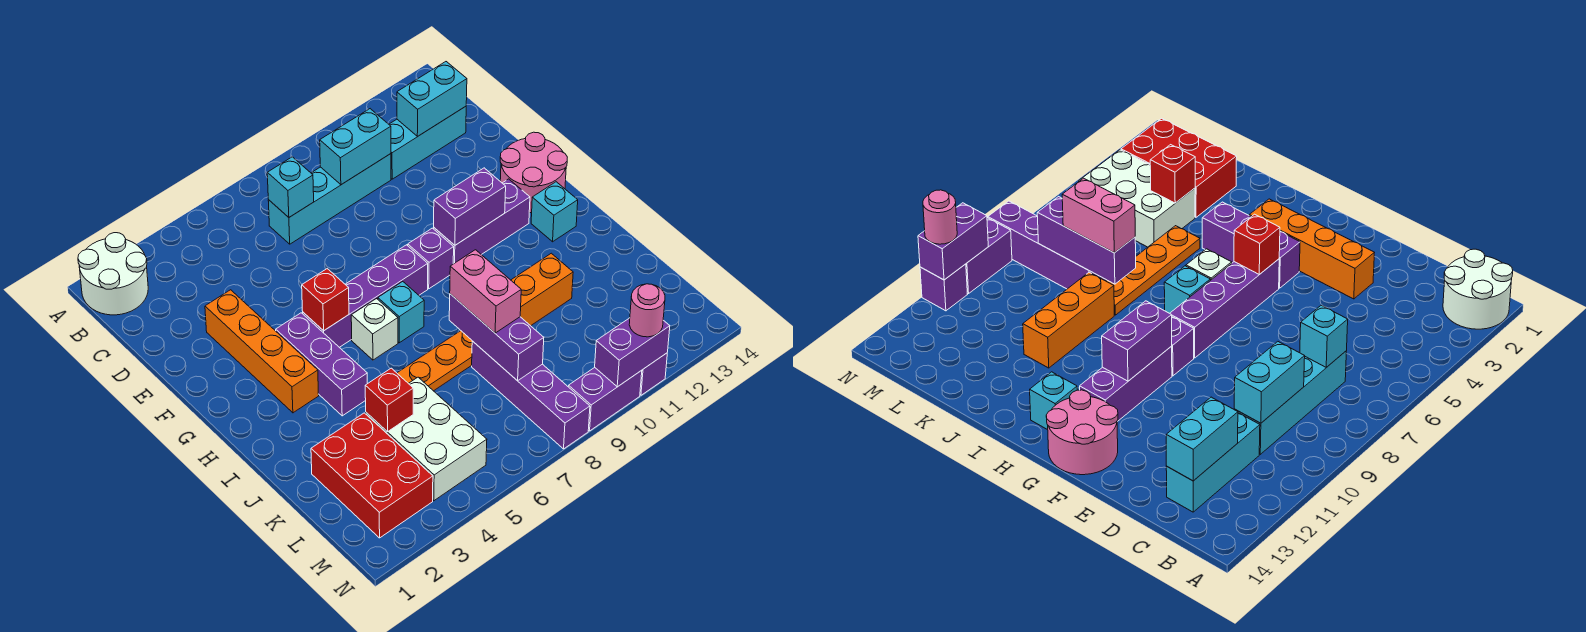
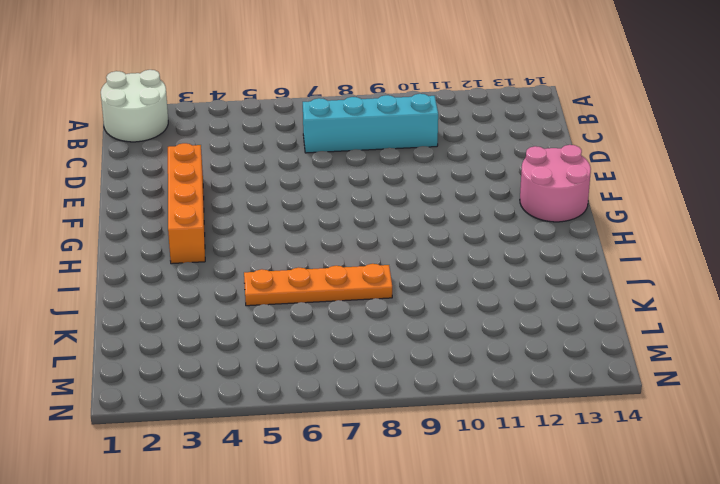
none -> cyan brick C11:C13 level 1
none -> purple brick G4:I4 level 1
none -> purple brick G5:G8 level 1

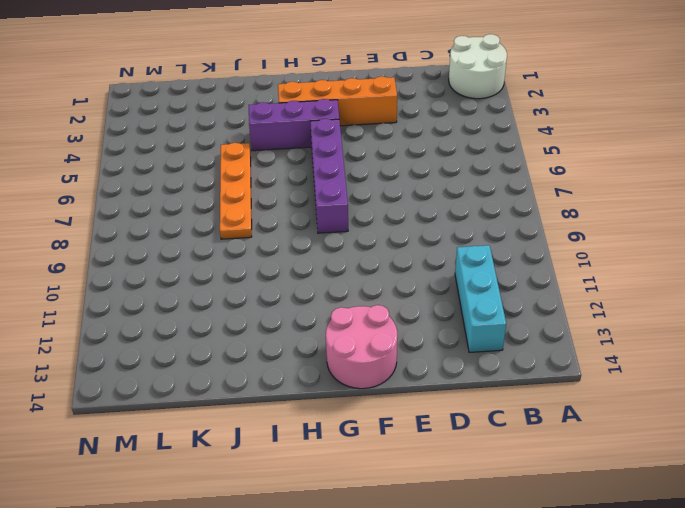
none -> cyan brick C7:C10 level 1
none -> purple brick G9 level 1
none -> purple brick G10:G12 level 1

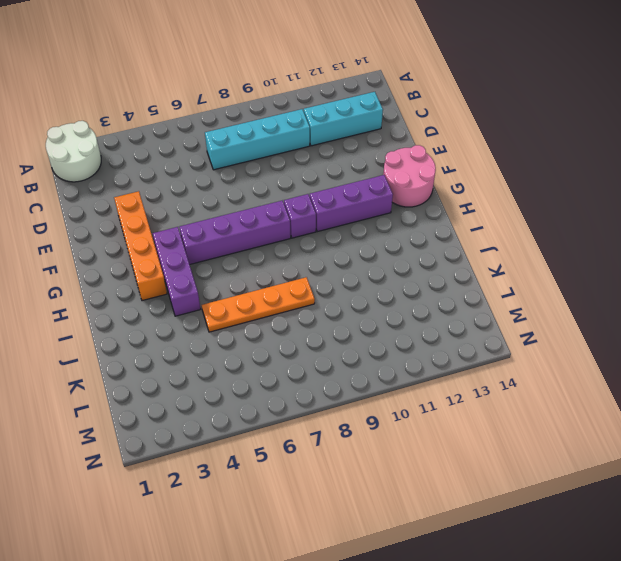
none -> white brick H6 level 1
none -> cyan brick H7 level 1
none -> cyan brick H13 level 1

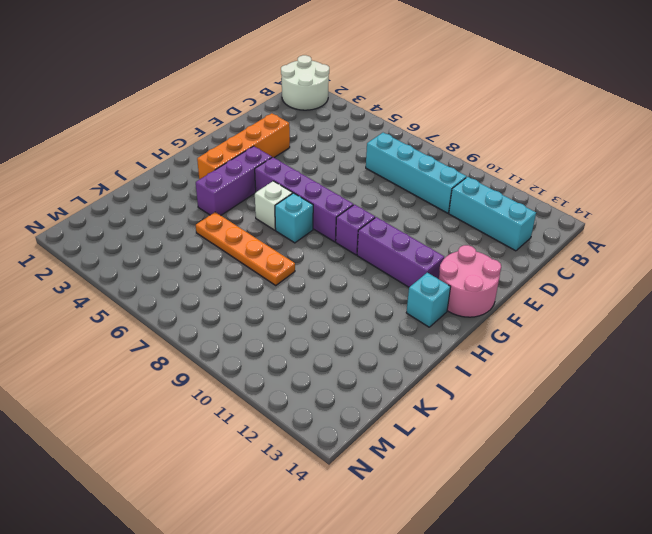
none -> orange brick J9:J11 level 1
none -> red brick K2:M3 level 1
none -> white brick K4:M5 level 1

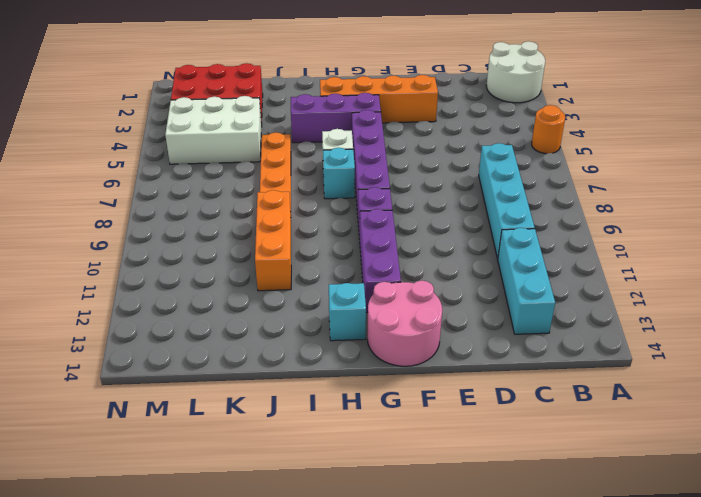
orange round brick A5 level 1 -> none
none -> purple brick K8:N8 level 1
none -> purple brick N9:N10 level 1
none -> purple brick N11 level 1

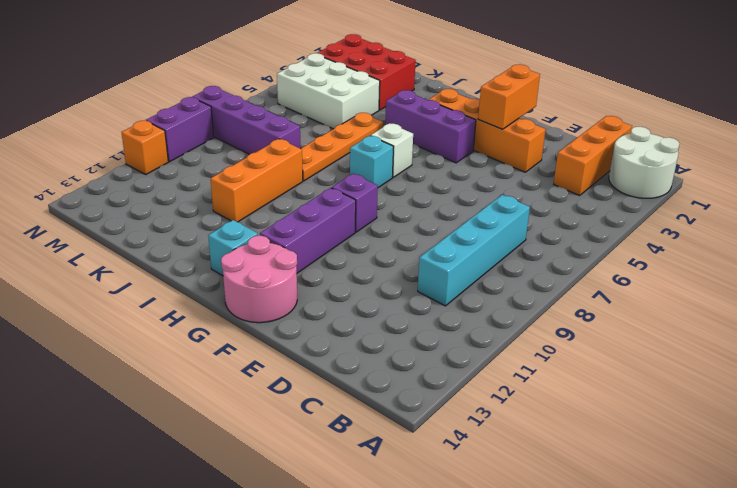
orange brick C1:C3 level 1 -> none
orange brick F2:F3 level 2 -> none
orange brick N11 level 1 -> purple brick N11 level 1
none -> cyan brick C11:C13 level 1
none -> purple brick G5:G8 level 1
none -> cyan brick C7 level 2

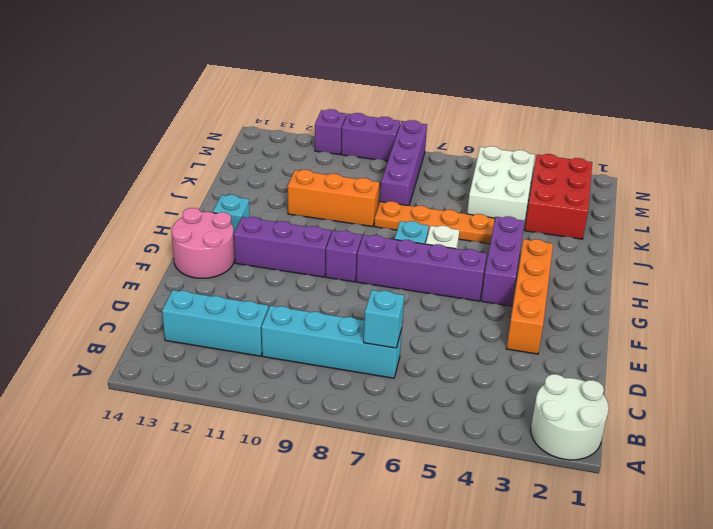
none -> cyan brick C9:C10 level 2
none -> cyan brick C12:C13 level 2
none -> red brick G5 level 2

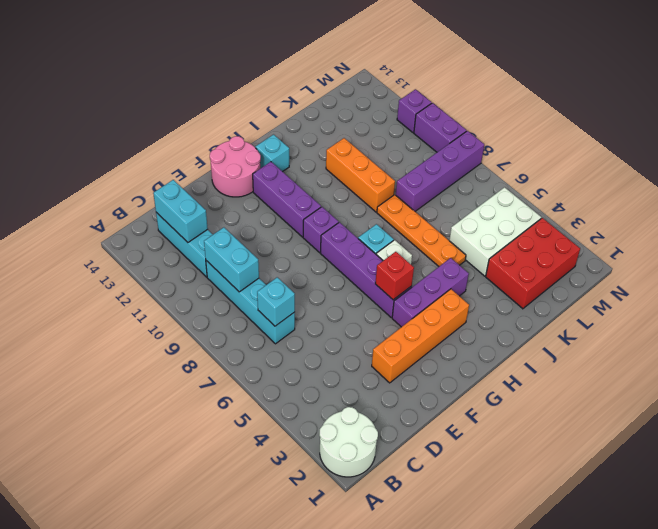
none -> purple brick G10:G11 level 2
none -> purple brick J8:L8 level 2
none -> red brick K4 level 2

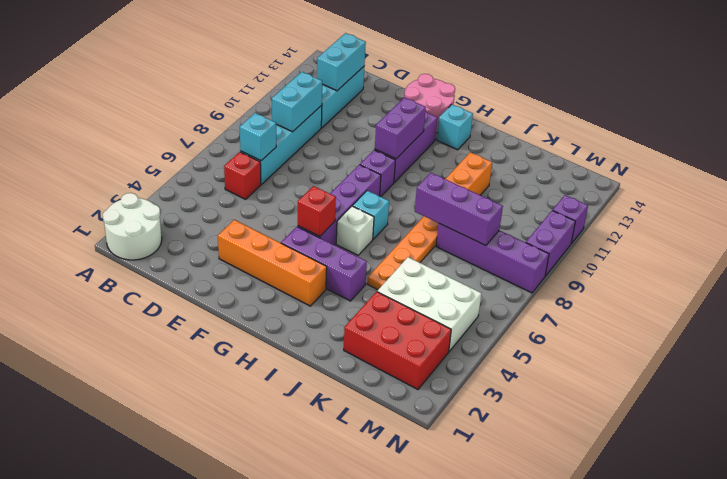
red brick C6 level 1 -> red brick K4 level 2
none -> purple brick N10:N11 level 2
none -> pink brick J8:K8 level 3
none -> pink round brick N11 level 3

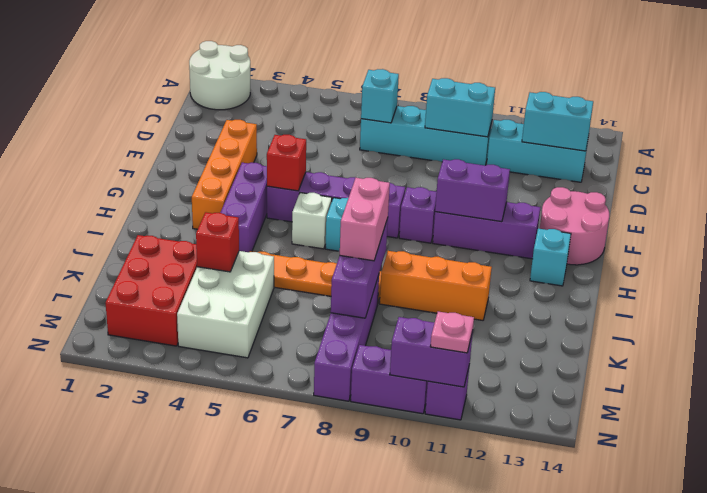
pink plate N11 level 3 -> pink round brick N11 level 3

